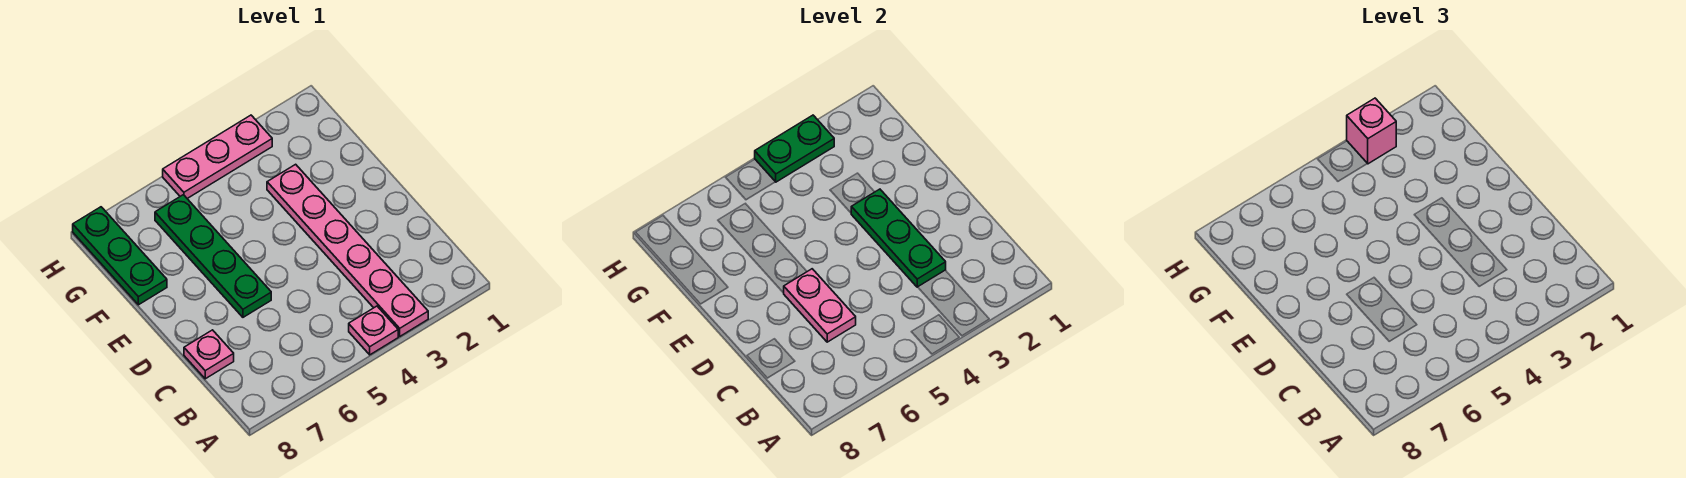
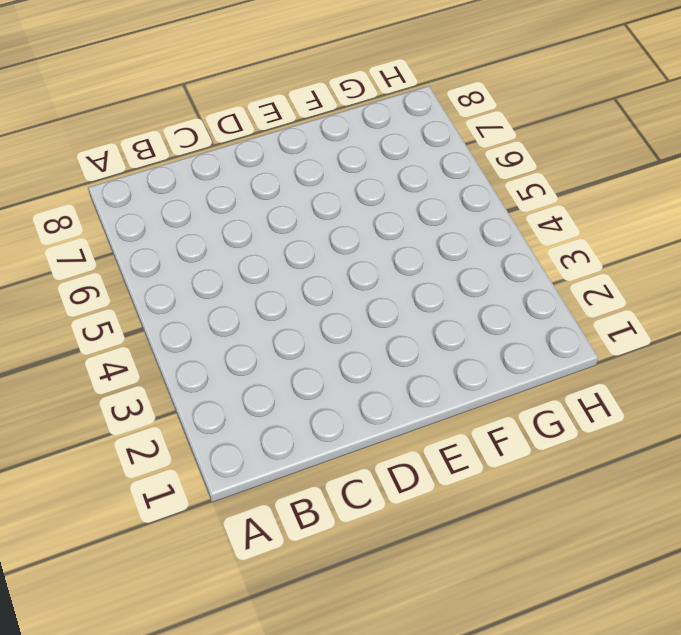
none -> pink plate A3:F3 level 1
none -> pink plate A4 level 1

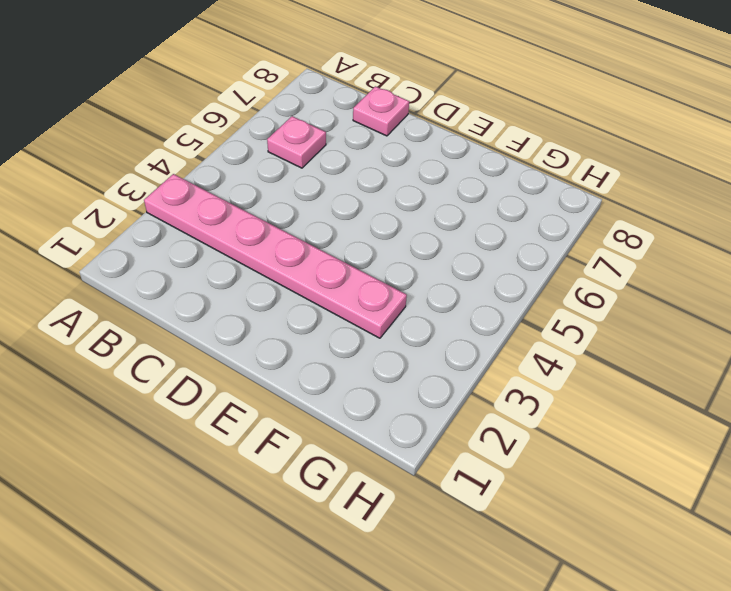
pink plate B6 level 1 -> pink plate A4 level 1
none -> green plate D6:G6 level 1
none -> green plate F8:H8 level 1

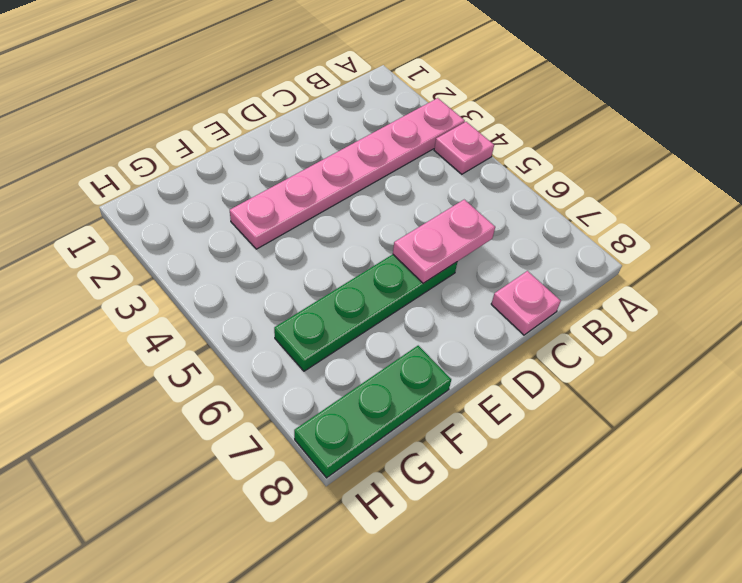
none -> pink plate H3:H5 level 1
none -> green plate C3:E3 level 2

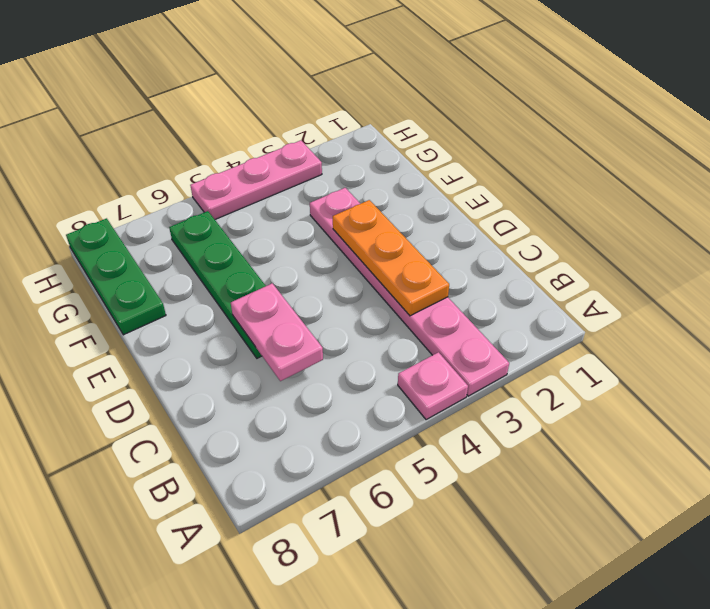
orange plate C3:E3 level 2 -> green plate C3:E3 level 2
none -> pink plate C8 level 1
none -> green plate H3:H4 level 2

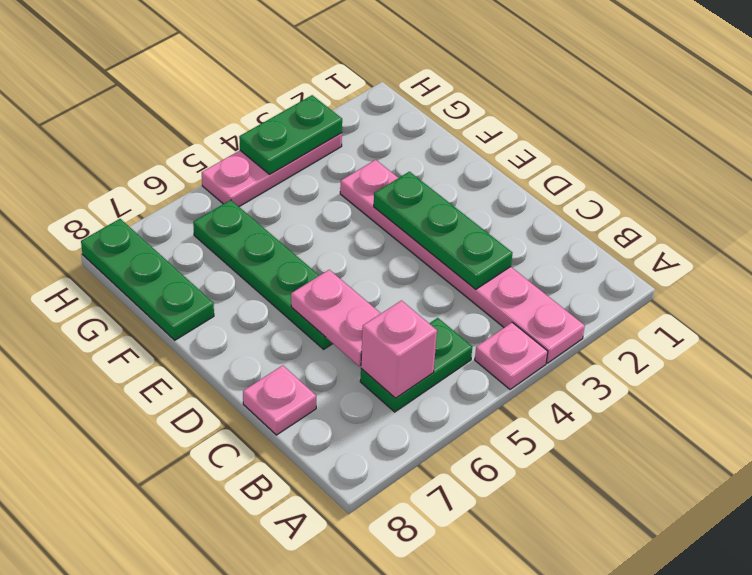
green plate B5:B6 level 1 -> none
pink brick B6 level 2 -> pink brick H3 level 3

